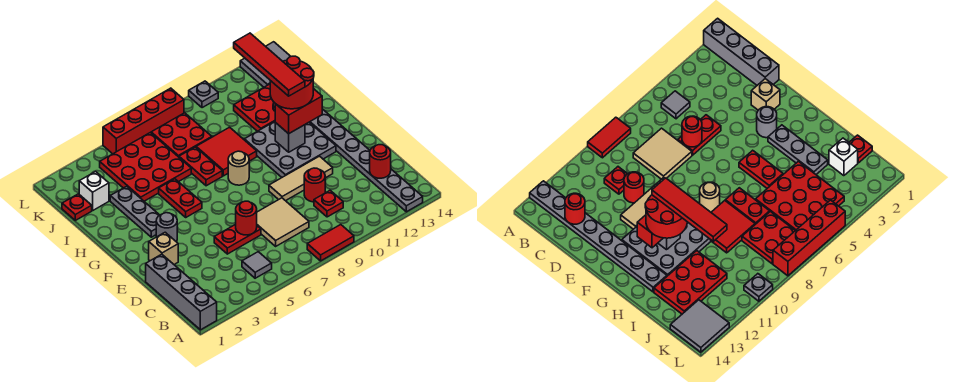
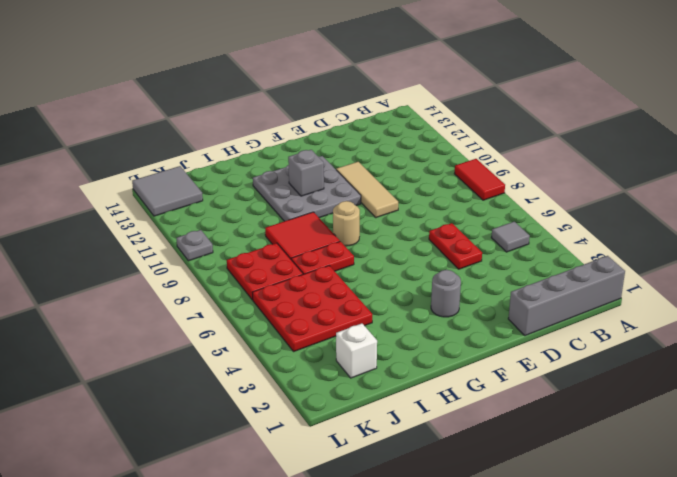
none -> grey plate A13:H13 level 1
none -> tan tile C7:D8 level 1
none -> red plate C10 level 1
none -> red round brick D10 level 1

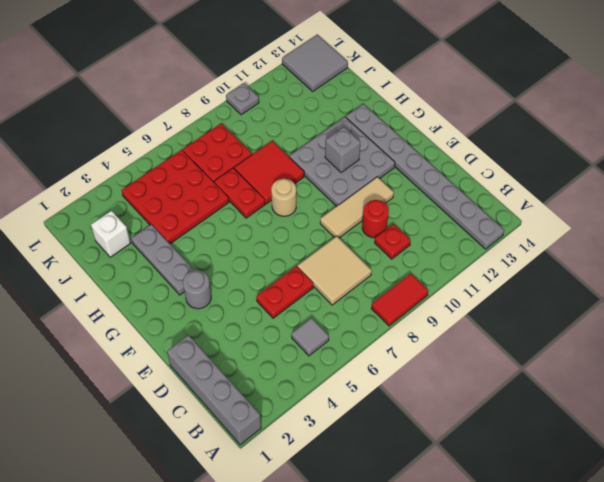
none -> tan brick E2 level 1
none -> red plate G5:H5 level 1
none -> red plate I11:J13 level 1
none -> red plate J1 level 1

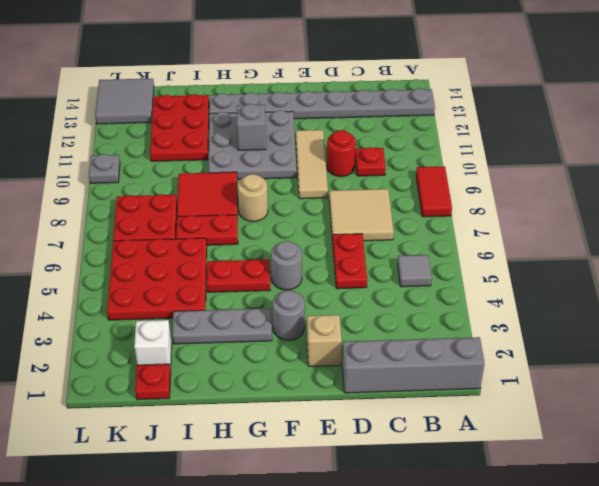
grey round brick F5 level 1 -> none
none -> red brick L5:L8 level 1
none -> red round brick C13 level 2
none -> red round brick D6 level 2
none -> red brick G11:G12 level 3

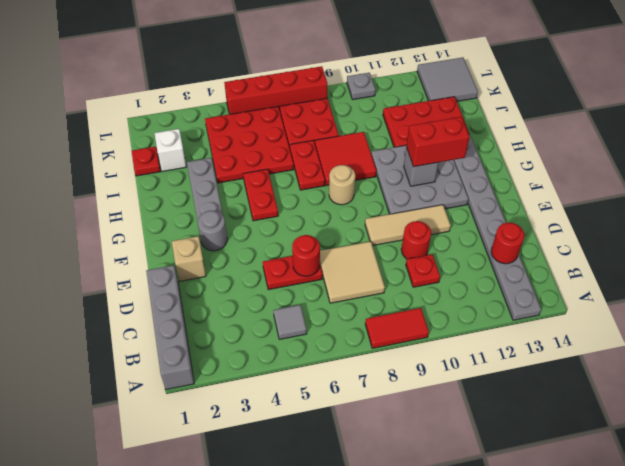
none -> red round brick G11:H12 level 4
none -> red tile G11:J11 level 5

